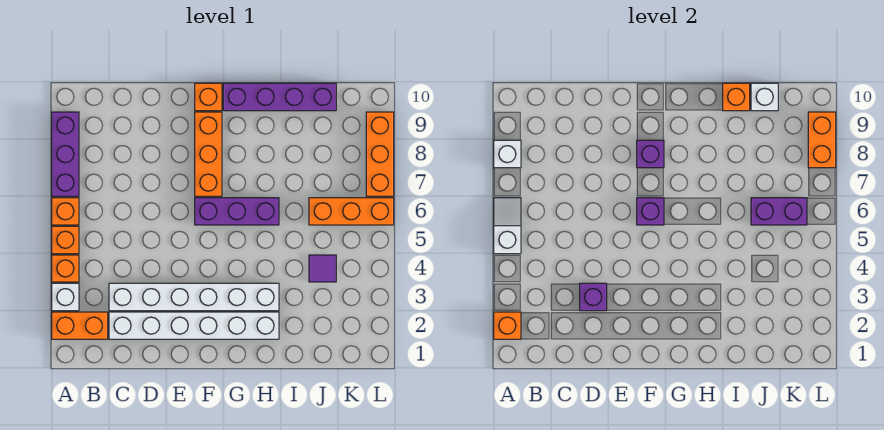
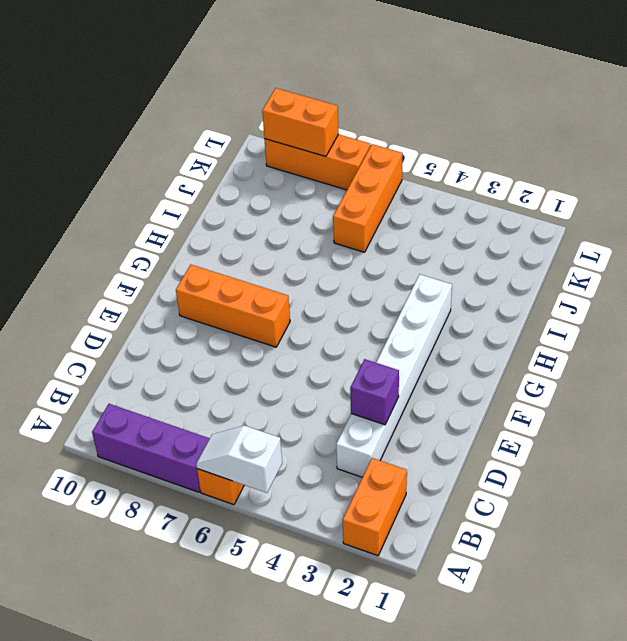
none -> white brick A3 level 1
none -> orange brick A4 level 1
none -> orange brick A5 level 1

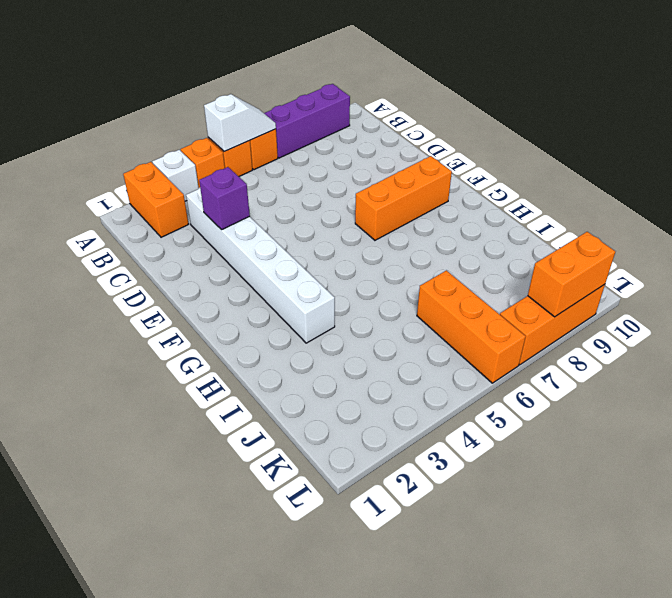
none -> white brick C2:H2 level 1
none -> purple brick F6:H6 level 1
none -> orange brick F10 level 1

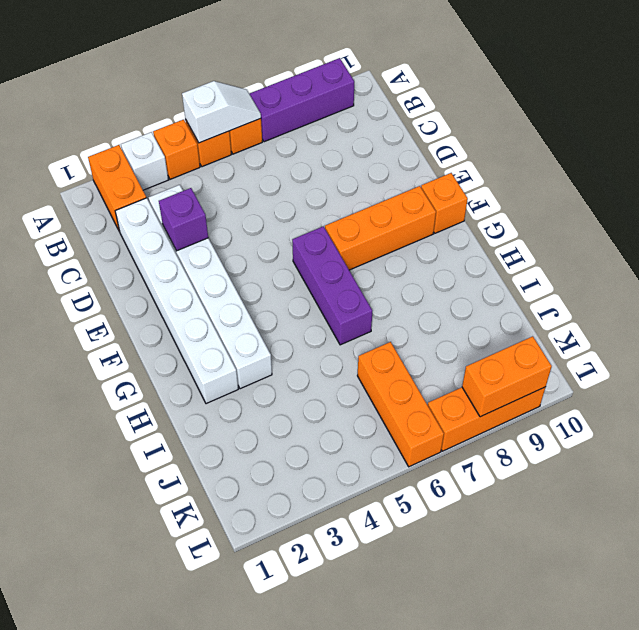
none -> purple brick G10:J10 level 1
none -> purple tile J4 level 1
none -> orange brick A2 level 2

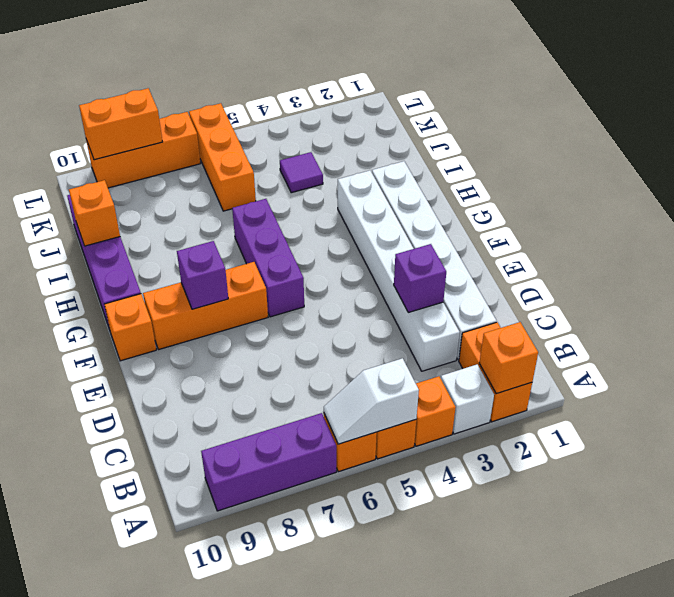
none -> white brick A8 level 2
none -> purple brick F6 level 2
none -> purple brick J6:K6 level 2

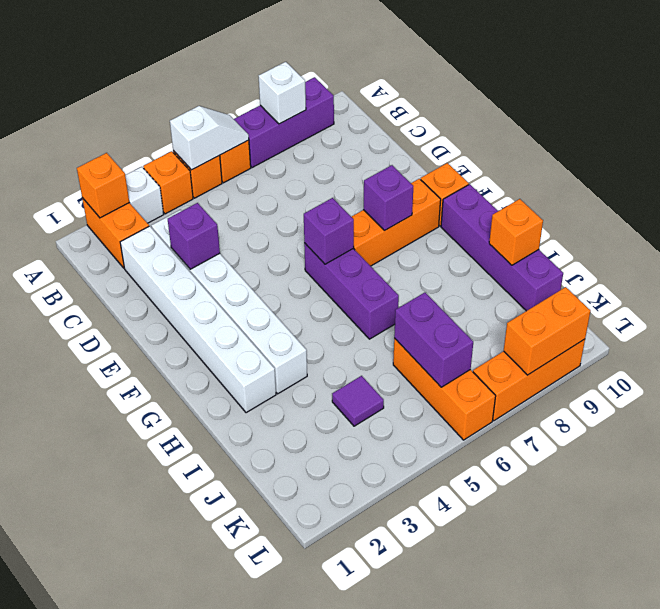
none -> white brick J10 level 2

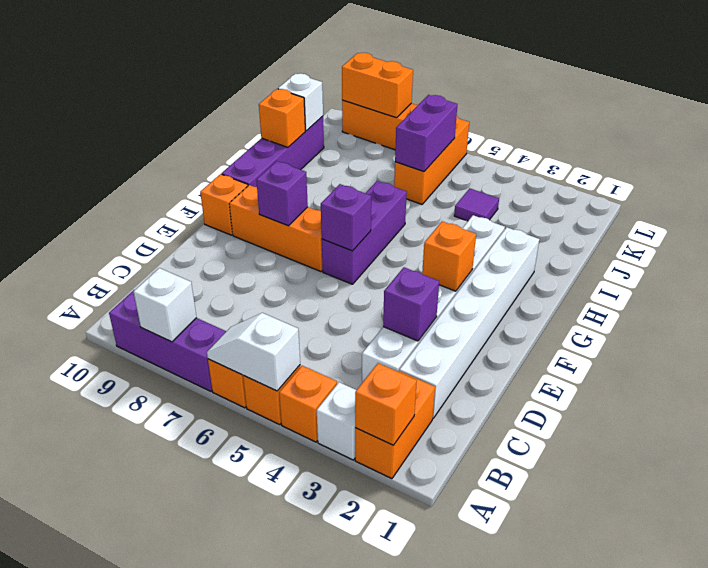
orange brick F3 level 2 -> none

